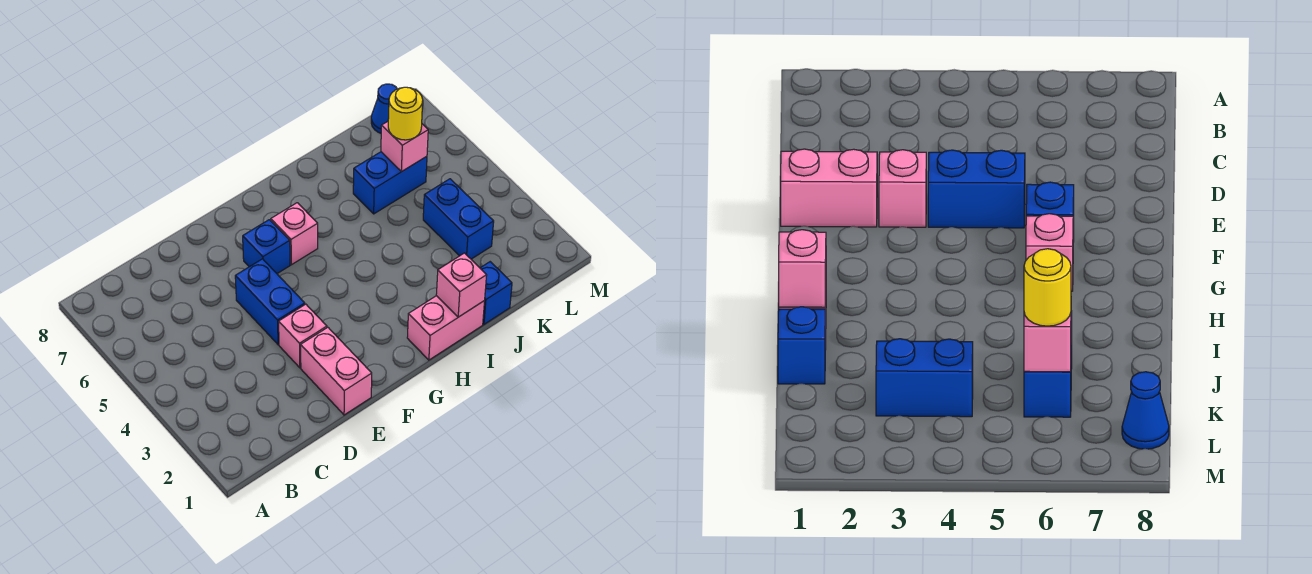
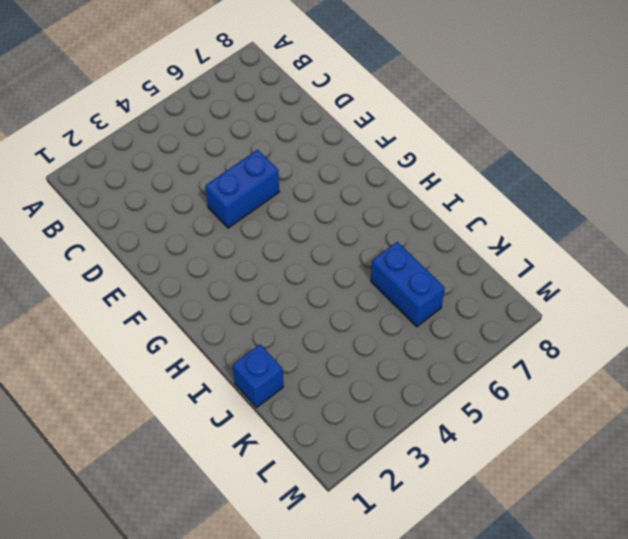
none -> pink brick E1:E2 level 1
none -> pink brick E3 level 1
none -> blue brick F6 level 1

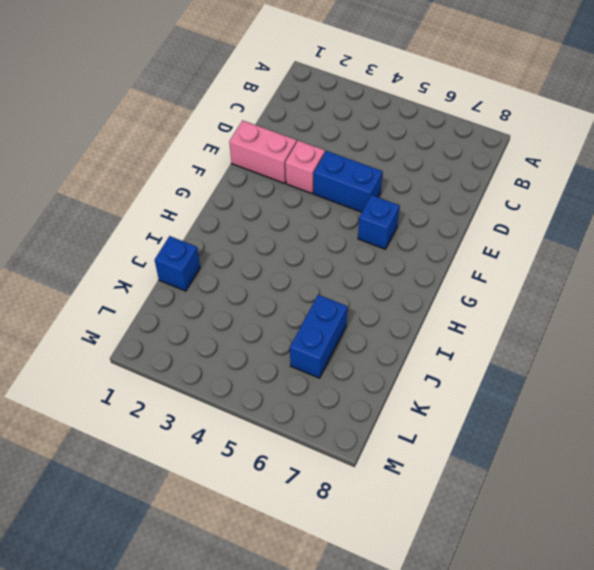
none -> pink brick G6 level 1
none -> pink brick H1:I1 level 1
none -> blue brick K3:K4 level 1

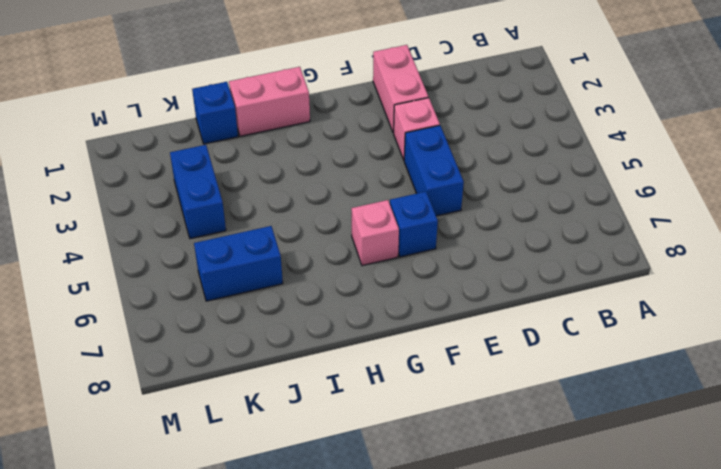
none -> blue cone L8 level 1
none -> pink brick I1 level 2
none -> pink brick K6 level 2

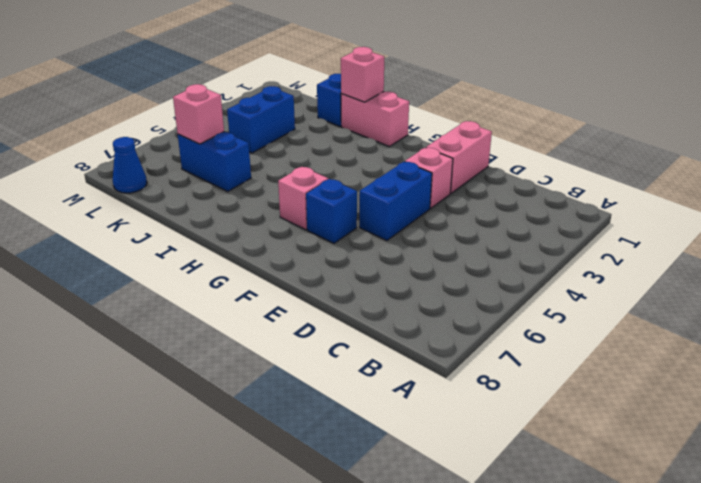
none -> yellow round brick K6 level 3

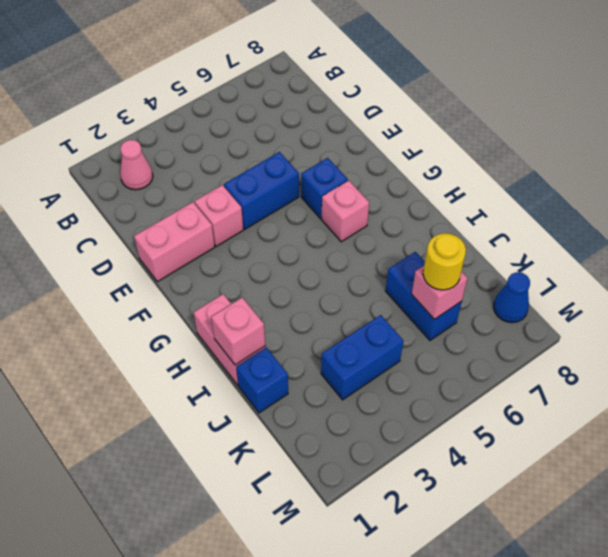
pink cone B2 level 1 -> none

